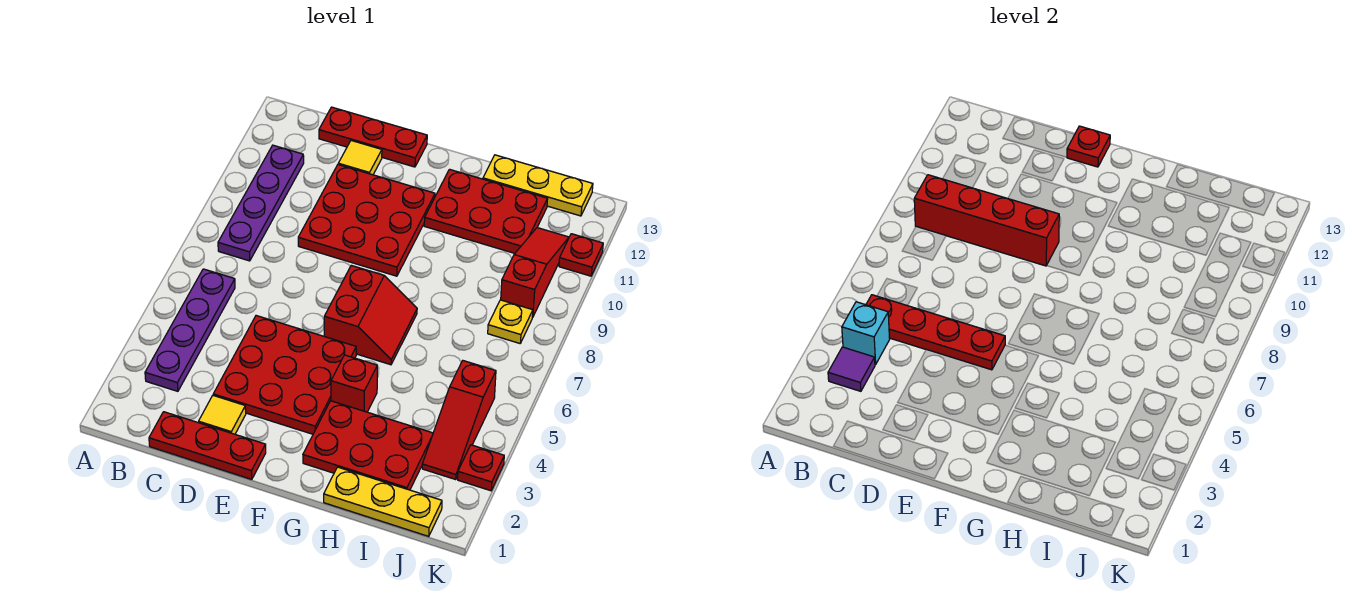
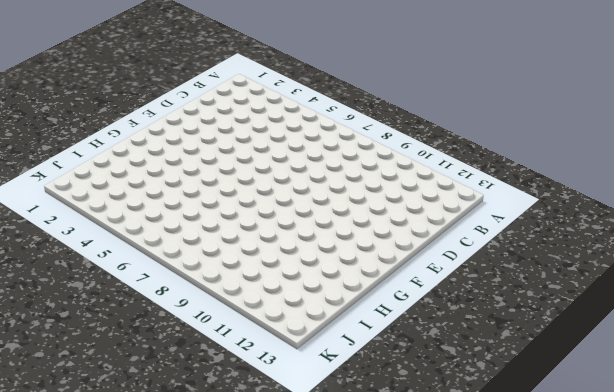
none -> purple plate B3:B6 level 1
none -> purple plate B8:B11 level 1
none -> red plate C1:E1 level 1

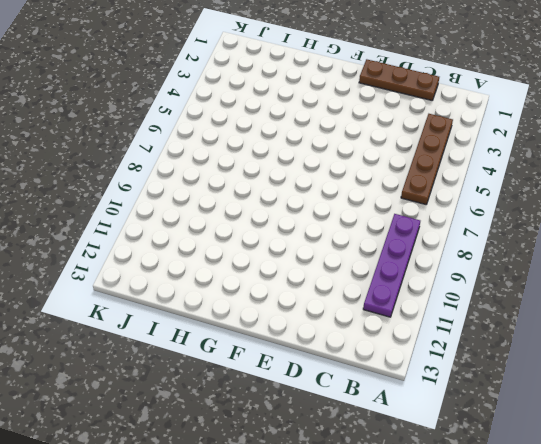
brown plate B3:B6 level 1 -> purple plate B3:B6 level 1
brown plate C1:E1 level 1 -> red plate C1:E1 level 1
none -> red plate C13:E13 level 1
none -> yellow tile D2 level 1
none -> red plate D3:F5 level 1

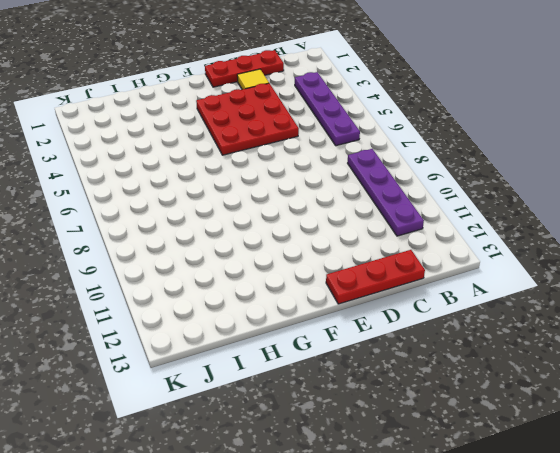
none -> red plate D9:F11 level 1
none -> yellow tile D12 level 1
none -> red slope F6:G7 level 1 top F

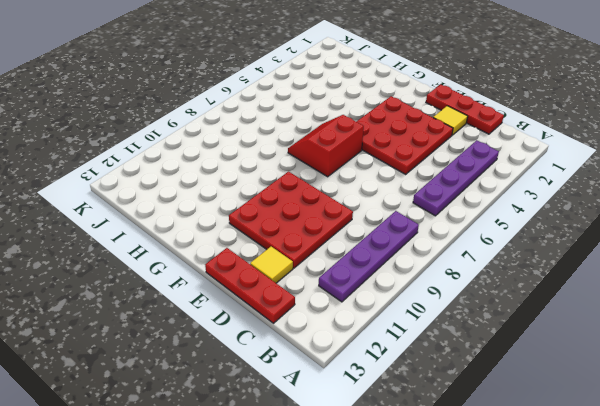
none -> red plate G2:I3 level 1
none -> red brick G4 level 1
none -> red plate G11:I12 level 1

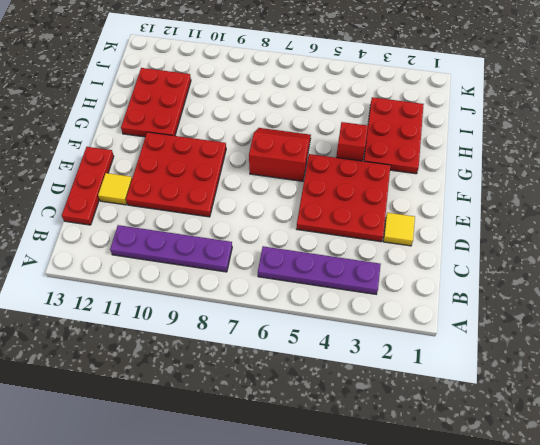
none -> red plate C1:E1 level 1
none -> yellow plate H1:J1 level 1
none -> yellow plate H13:J13 level 1

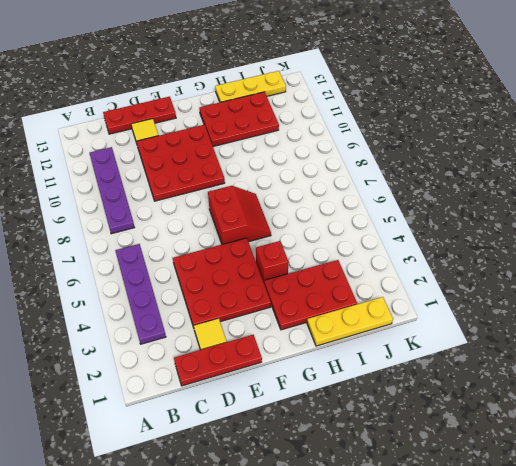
none -> red slope J3:J5 level 1 top 5
none -> yellow plate J8 level 1
none -> red slope J9:J11 level 1 top 9

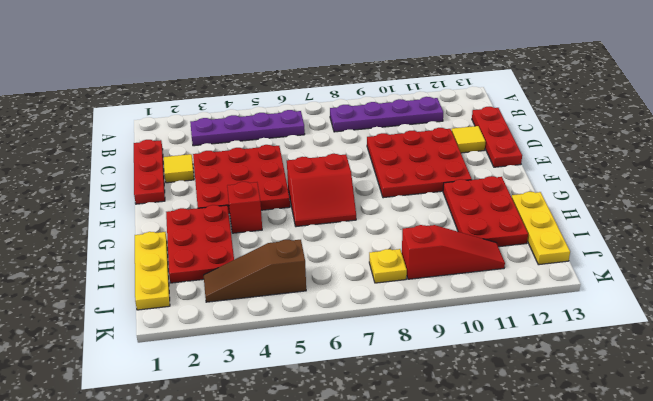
brown slope J3:J5 level 1 top 5 -> red slope J3:J5 level 1 top 5
none -> red plate K3 level 1
none -> red plate K11 level 1
none -> purple tile B3 level 2

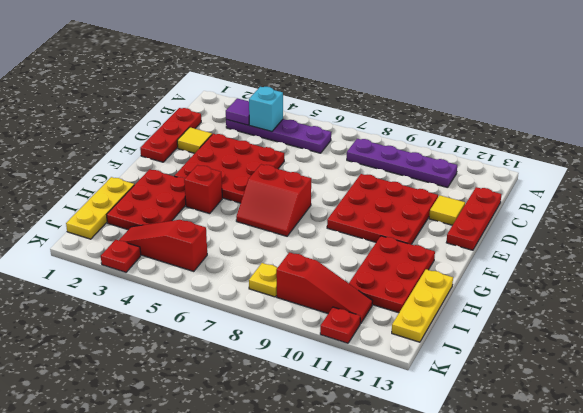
none -> red plate B5:E5 level 2
none -> red brick B9:E9 level 2
none -> red plate E13 level 2

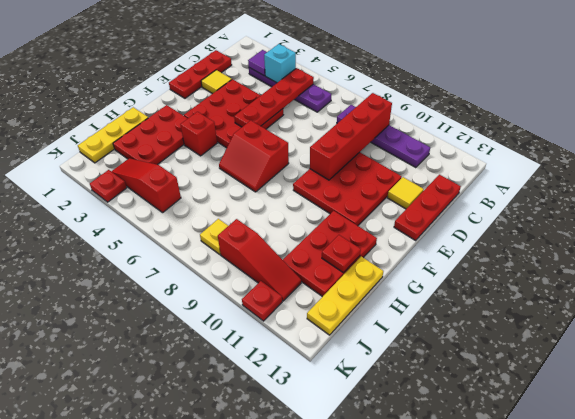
red plate H12 level 2 -> red plate E13 level 2

